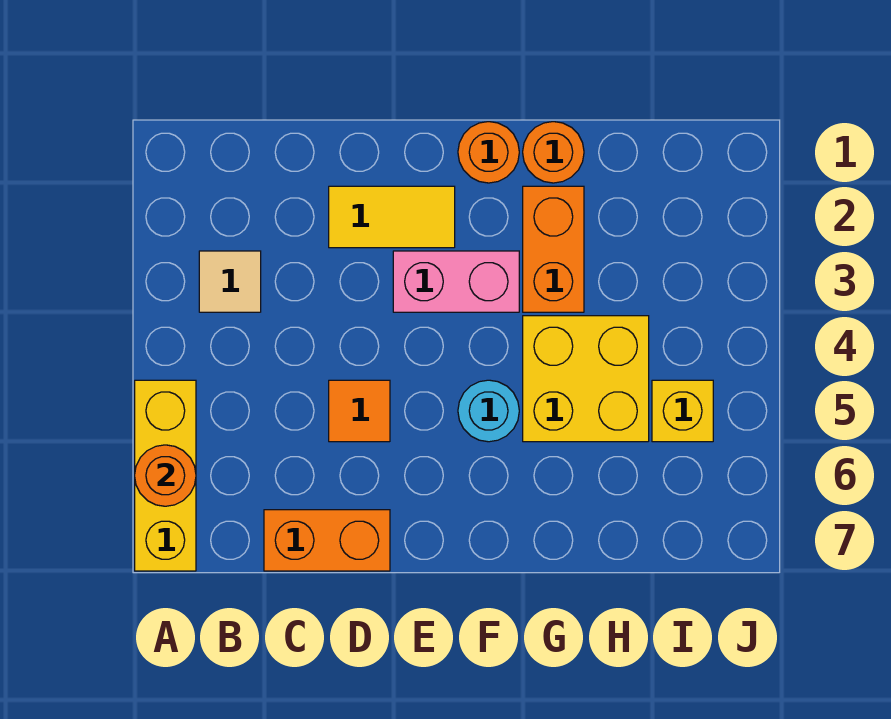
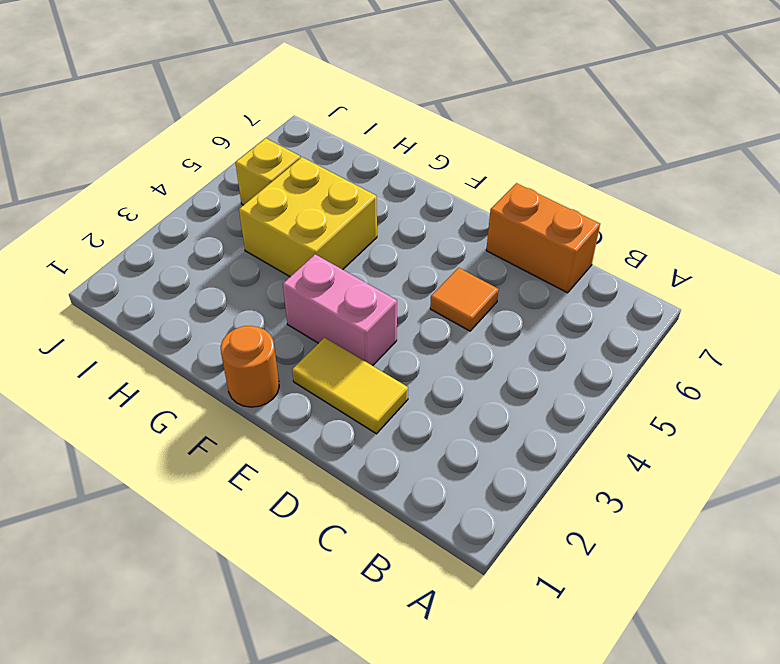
none -> yellow brick A5:A7 level 1
none -> tan tile B3 level 1
none -> cyan round brick F5 level 1

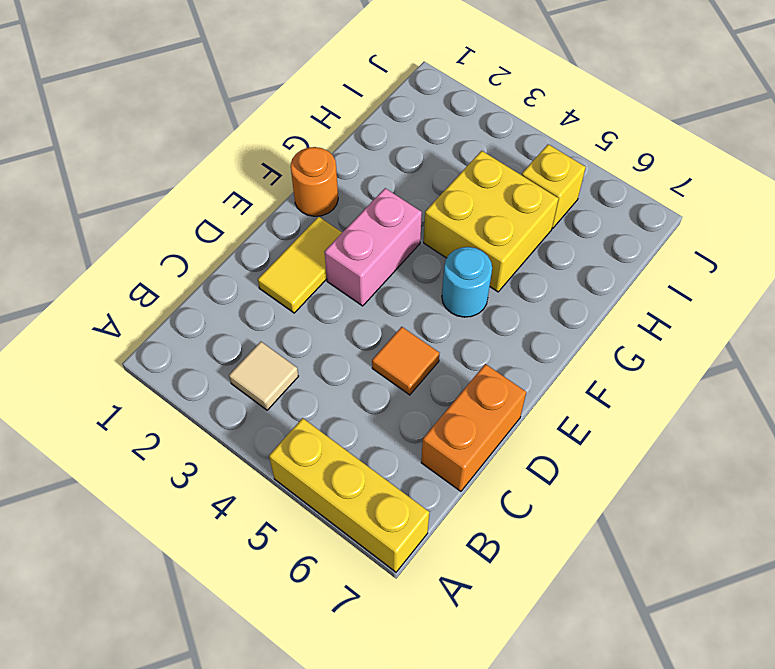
none -> orange round brick G1 level 1
none -> orange brick G2:G3 level 1
none -> orange round brick A6 level 2

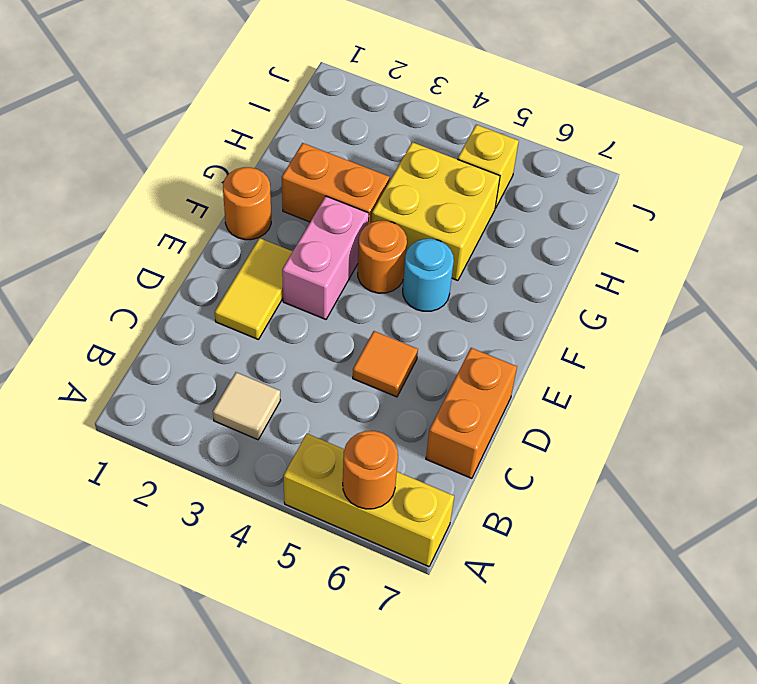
orange round brick F4 level 1 -> orange round brick G1 level 1

